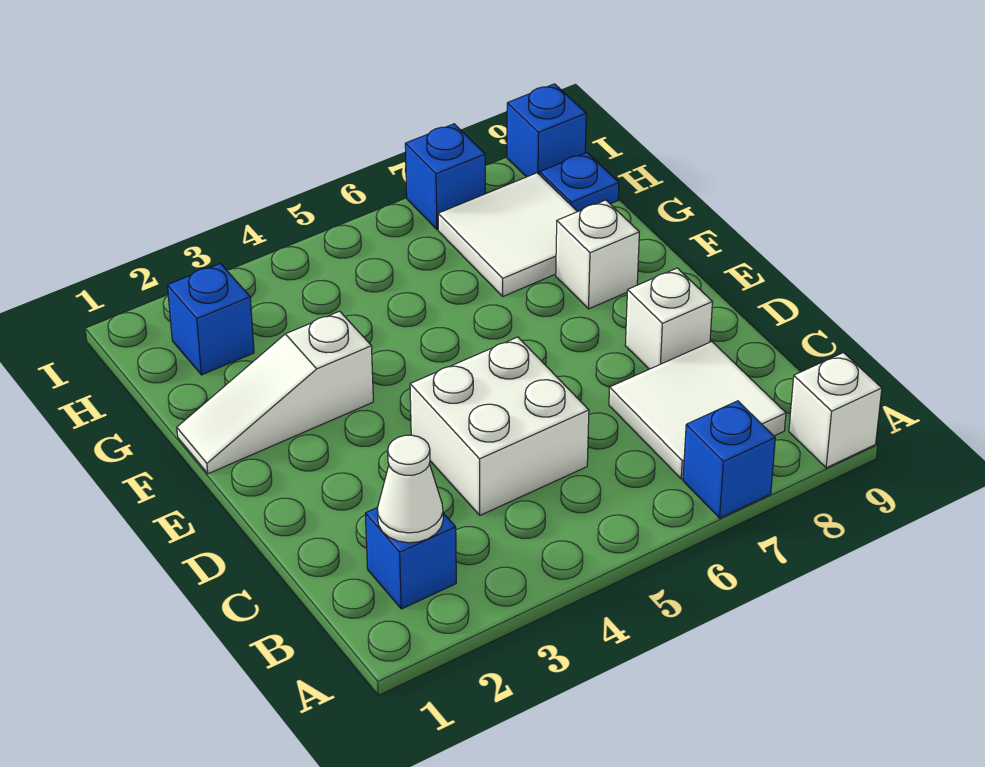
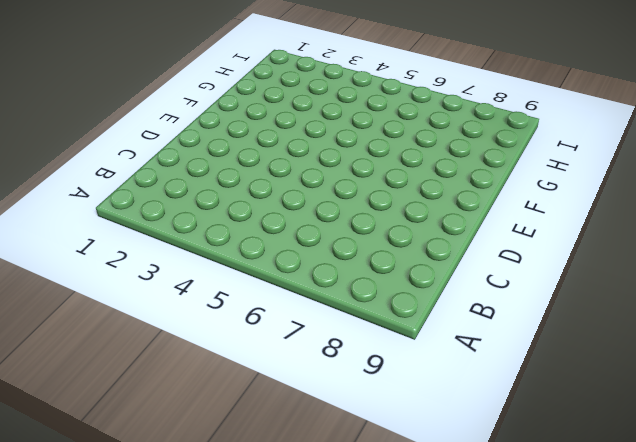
none -> blue brick A7 level 1
none -> white brick A9 level 1
none -> blue brick B2 level 1

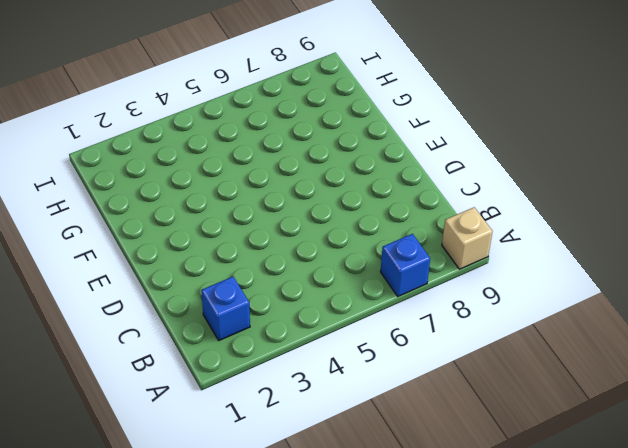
tan brick A9 level 1 -> white brick A9 level 1
none -> white tile B7:C8 level 1
none -> white brick C4:D5 level 1
none -> white brick D8 level 1

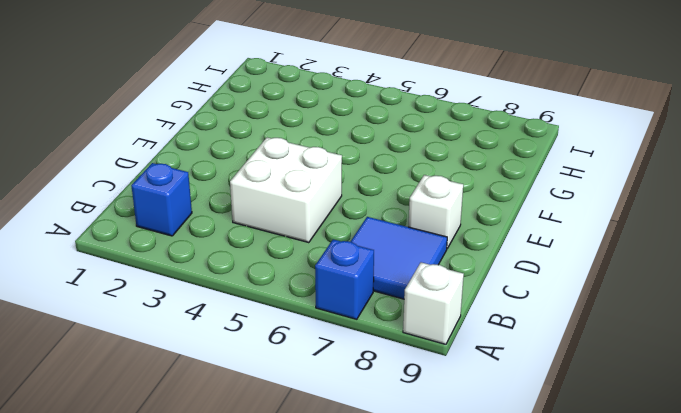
blue tile B7:C8 level 1 -> white tile B7:C8 level 1
none -> white slope F1:F3 level 1 top 3
none -> white brick F8 level 1
none -> white tile G7:H8 level 1

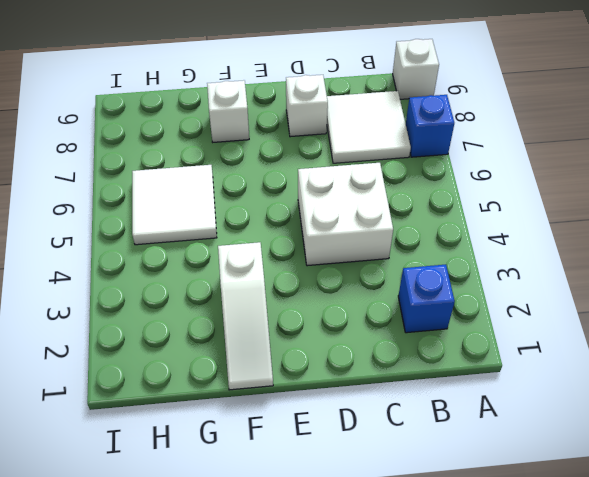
white tile G5:H6 level 1 -> white tile G7:H8 level 1
none -> blue brick H2 level 1
none -> blue plate H9 level 1
none -> blue brick I7 level 1

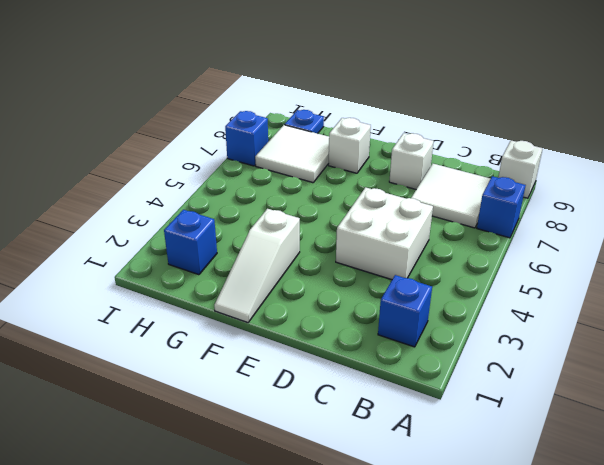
none -> blue brick I9 level 1
none -> white cone B2 level 2

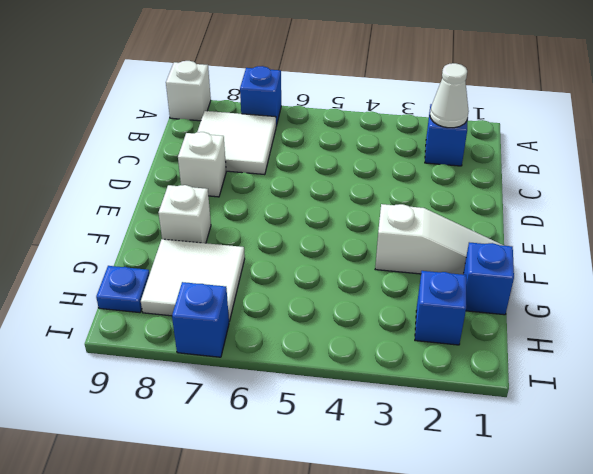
blue brick G1 level 1 -> blue brick I9 level 1
none -> white brick C4:D5 level 1

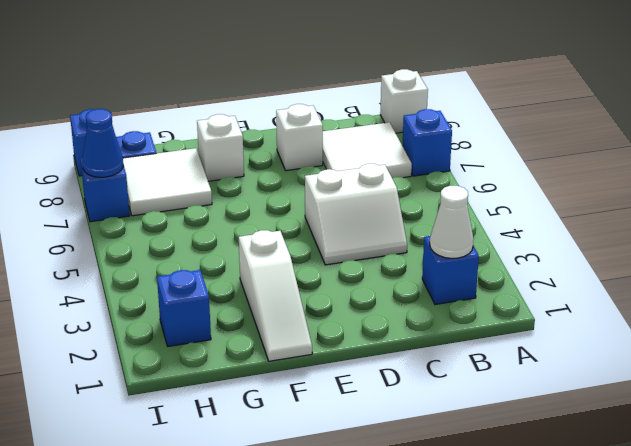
white slope C4:D5 level 1 top 5 -> white brick C4:D5 level 1
blue cone I7 level 2 -> none

